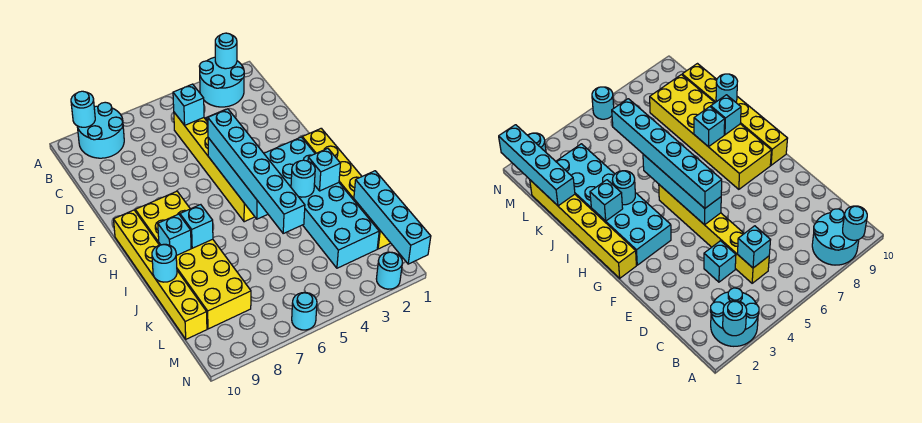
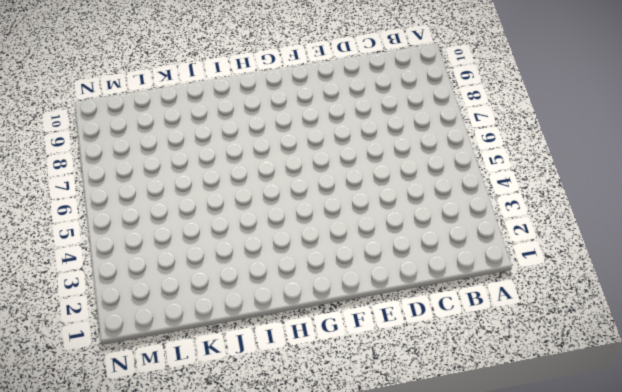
none -> cyan round brick A2:B3 level 1
none -> cyan round brick A8:B9 level 1
none -> yellow brick C5:H5 level 1

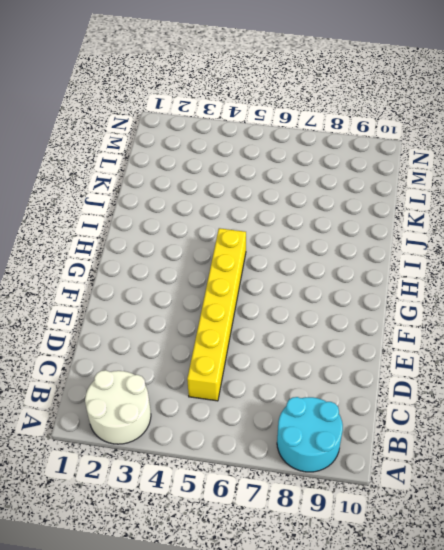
white round brick A2:B3 level 1 -> cyan round brick A2:B3 level 1
none -> cyan brick D4 level 1
none -> yellow brick G1:L1 level 1
none -> cyan brick G2:L3 level 1

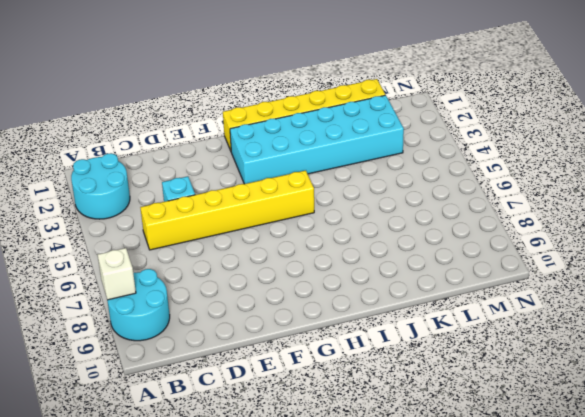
white brick A8 level 2 -> none
none -> yellow brick G8:L9 level 1
none -> yellow brick G10:L10 level 1
none -> cyan round brick N2 level 1

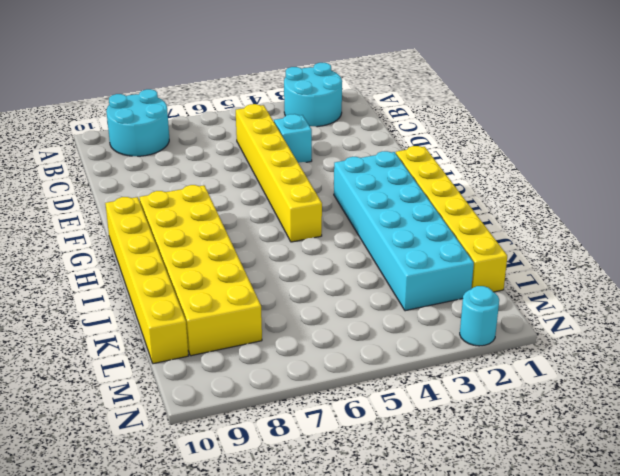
none -> cyan round brick N6 level 1
none -> cyan round brick A2 level 2
none -> cyan round brick A9 level 2

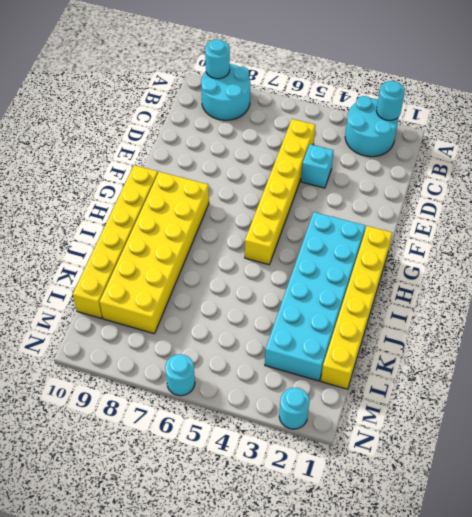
none -> cyan brick C5 level 2
none -> cyan brick F5:I5 level 2
none -> cyan brick I2 level 2

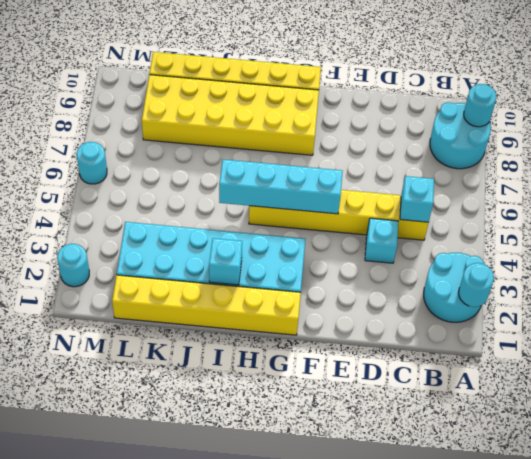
none -> cyan round brick I3 level 2
none -> cyan brick I8 level 2
none -> cyan brick I9 level 2

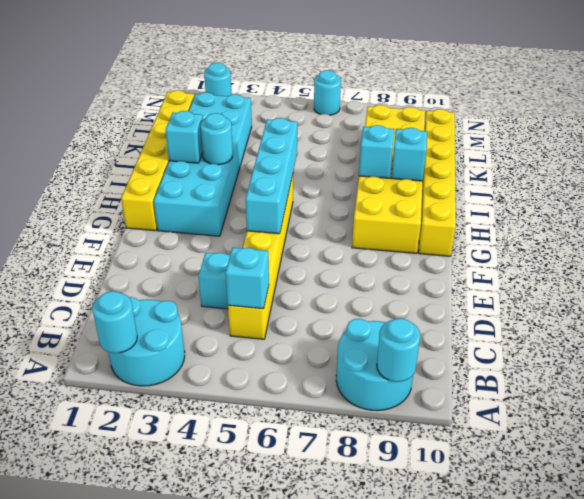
none -> cyan round brick J10 level 2
none -> cyan brick K1:N1 level 2
none -> cyan brick F5:K5 level 3

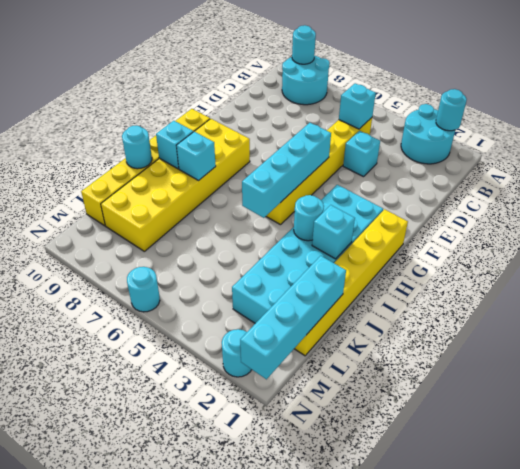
none -> cyan brick F5:K5 level 3

